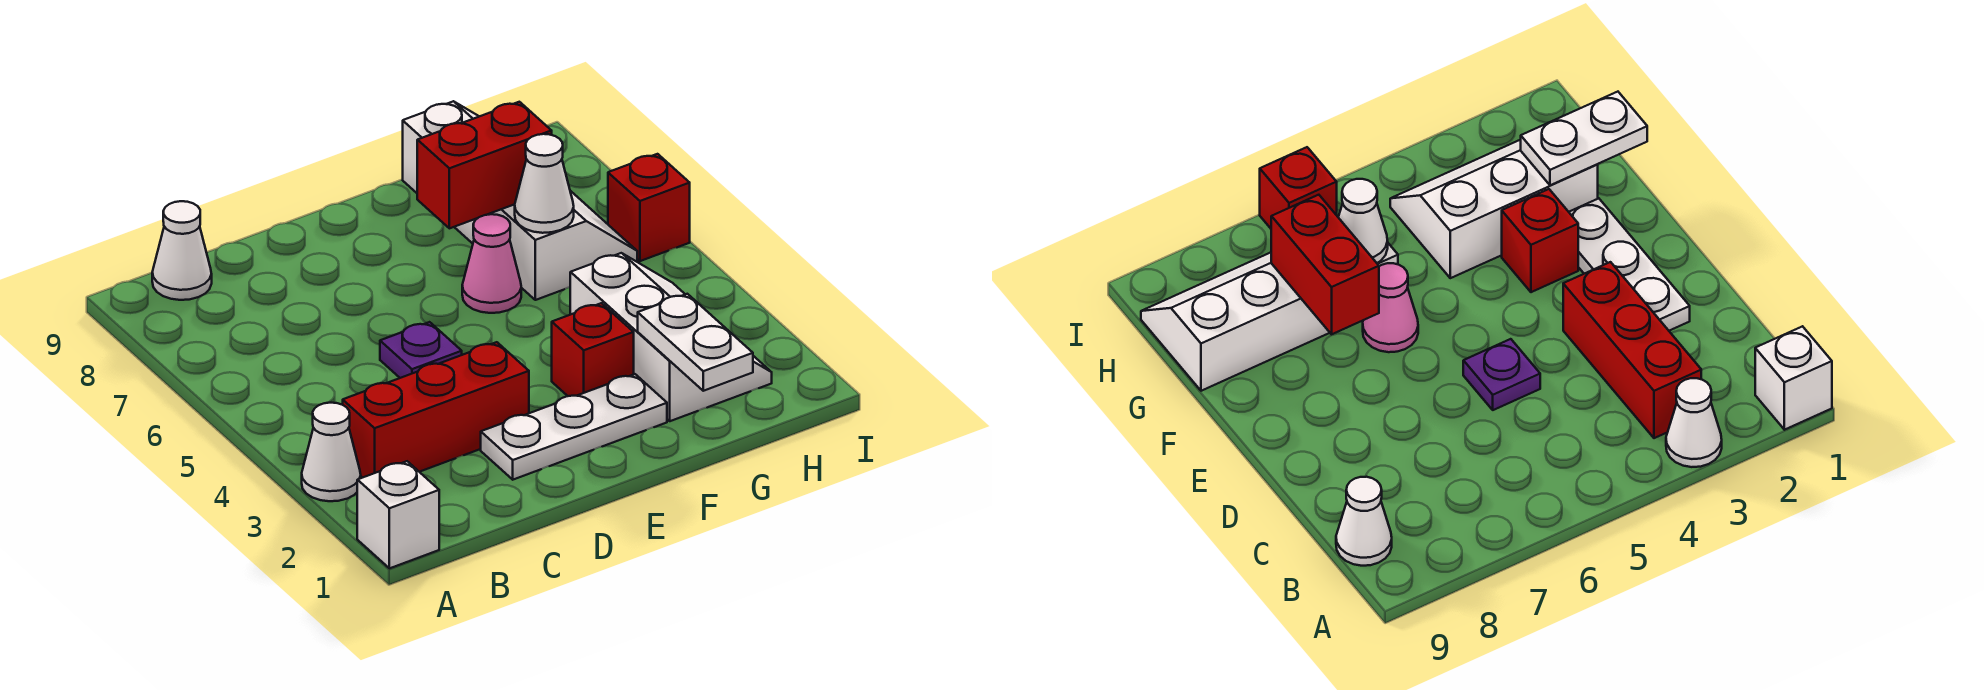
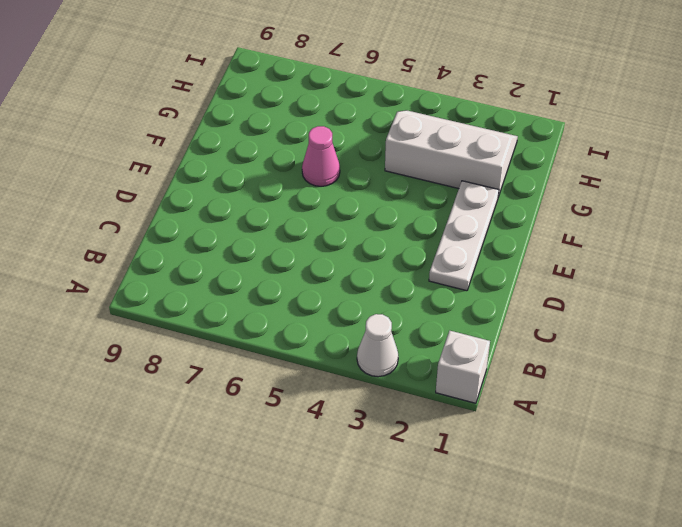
none -> red brick B3:D3 level 1
none -> white cone B9 level 1
none -> purple plate D5 level 1

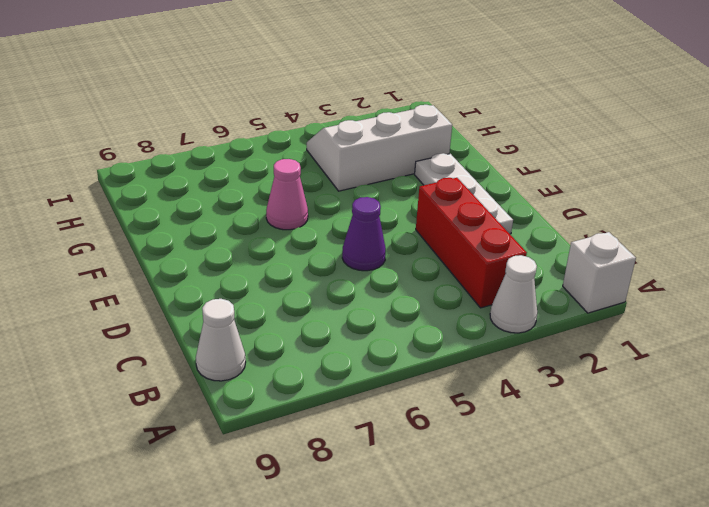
purple cone D5 level 1 -> purple plate D5 level 1
none -> red brick F3 level 1
none -> white slope G6:H9 level 1 top G
none -> red brick I6 level 1

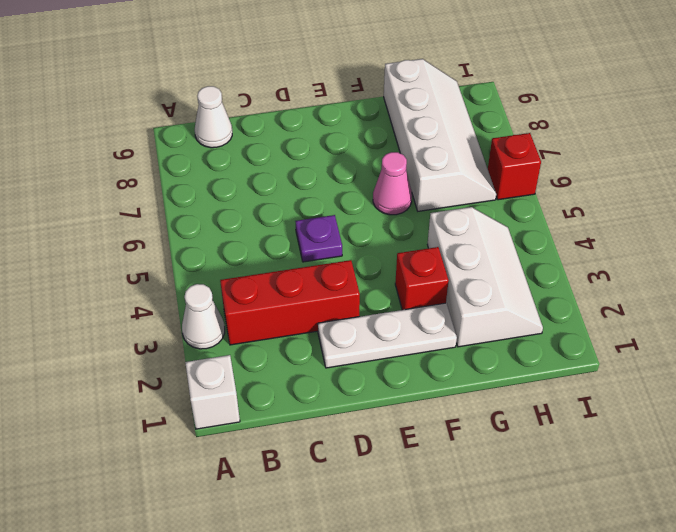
none -> red brick F7:G7 level 2
none -> white plate G1:G2 level 2
none -> white cone G6 level 2

